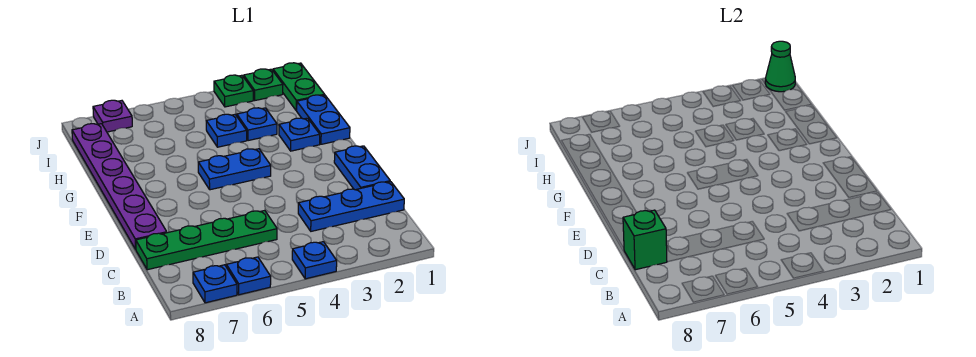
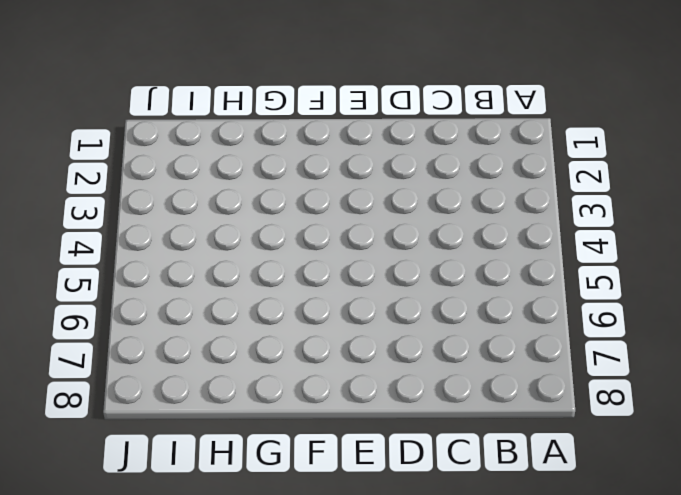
none -> blue plate A4 level 1
none -> blue plate A6 level 1
none -> blue plate A7 level 1

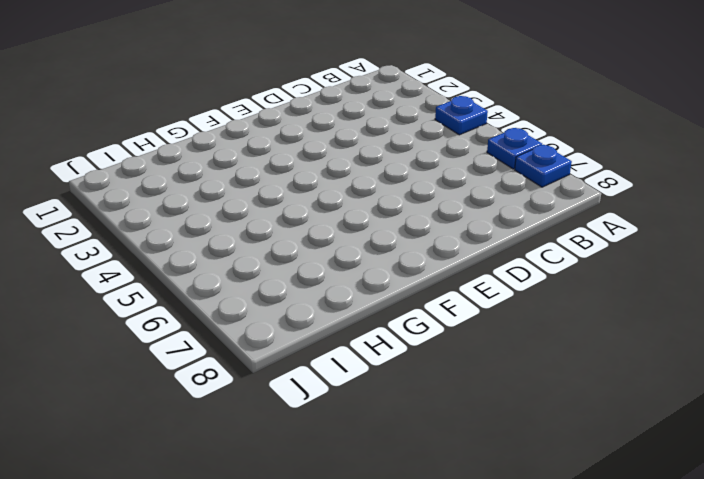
none -> blue plate C1:C3 level 1
none -> green plate C5:C8 level 1
none -> blue plate D1:E1 level 1

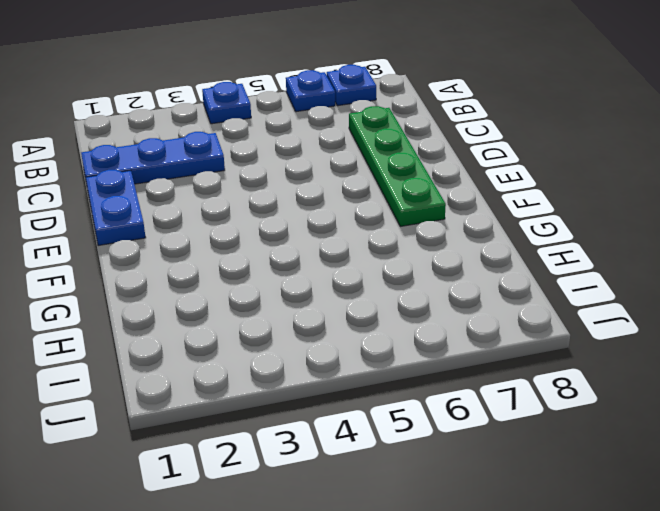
green plate C7:F7 level 1 -> green plate C5:C8 level 1
none -> purple plate D8:I8 level 1
none -> blue plate F4:F5 level 1
none -> blue plate G1:H1 level 1

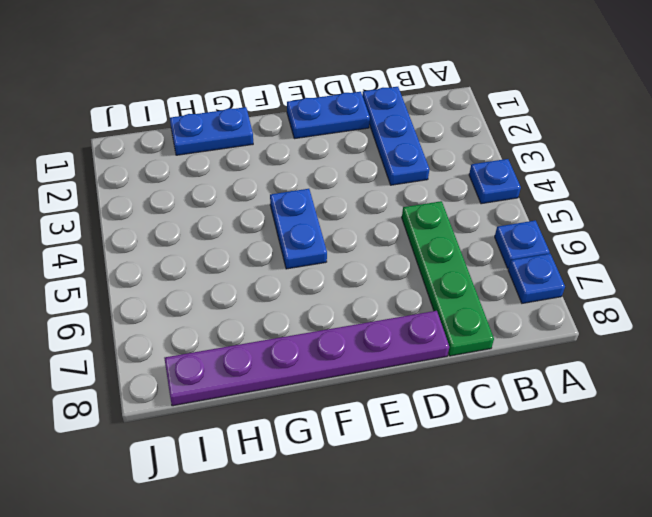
none -> blue plate G2 level 1
none -> blue plate H3 level 1
none -> blue plate H4 level 1

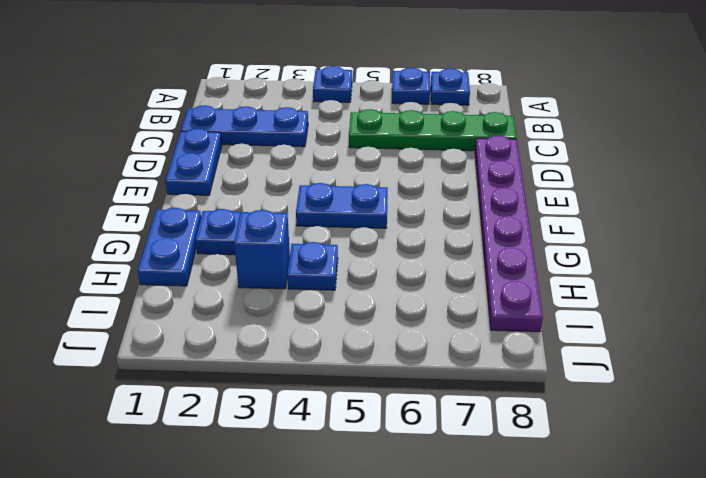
blue brick H3 level 1 -> blue plate H3 level 1
none -> green plate I1:J1 level 1
none -> green plate J2 level 1
none -> green plate J3 level 1

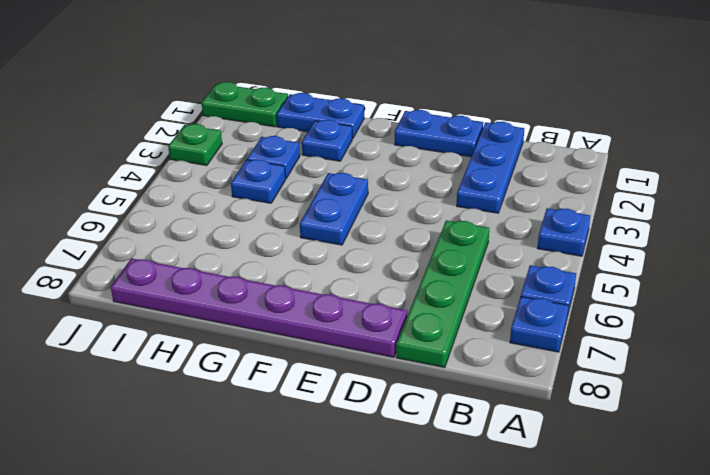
none -> green plate J2 level 1
none -> purple plate J7 level 1
none -> green brick C8 level 2

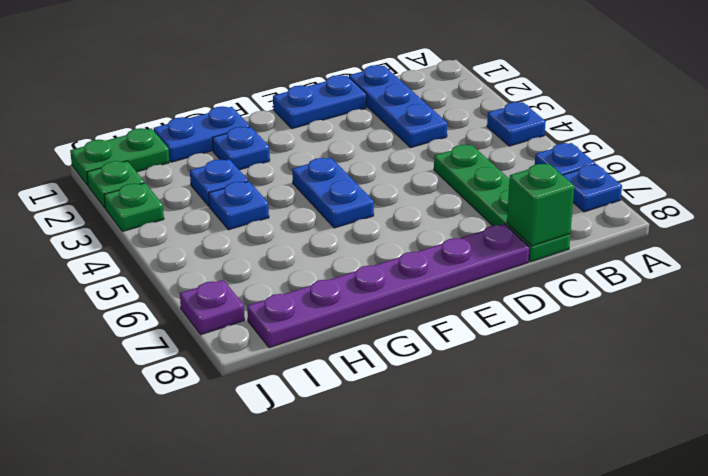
none -> green cone J1 level 2

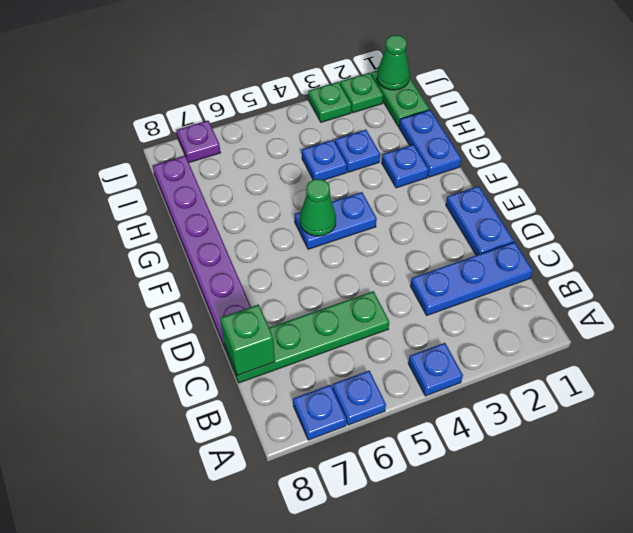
green cone F5 level 2 -> none

